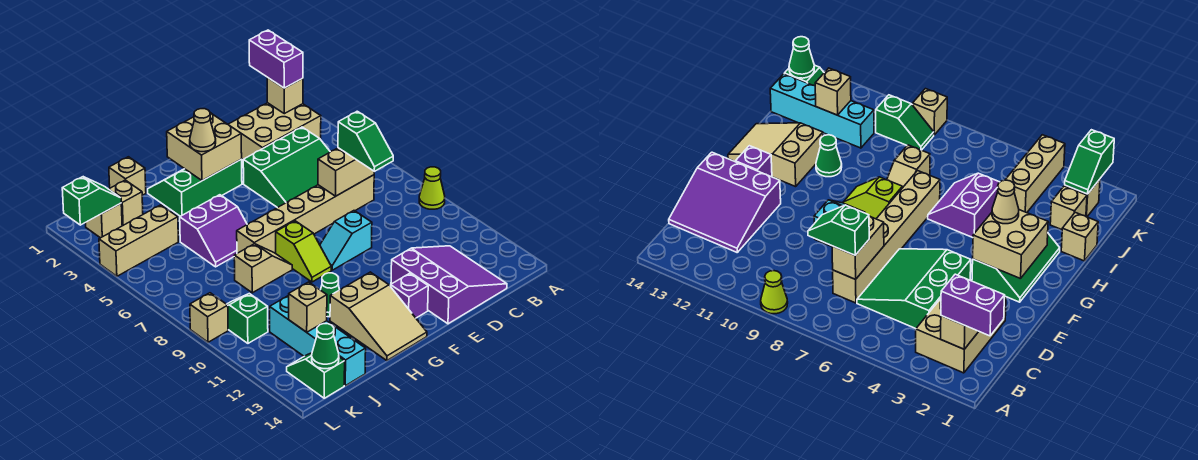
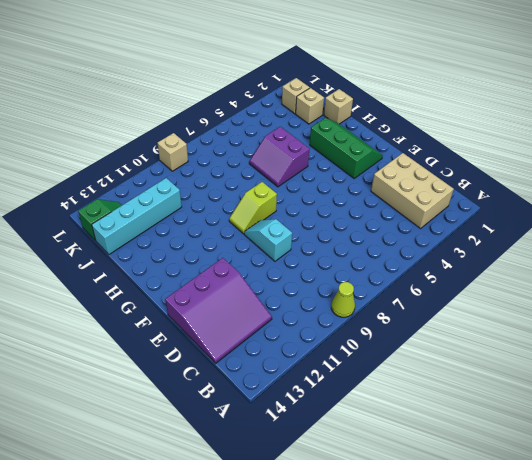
none -> green slope C4:E6 level 1 top 4
none -> tan brick C7:H7 level 1
none -> purple brick F13 level 1
none -> tan slope G12:H14 level 1 top 12

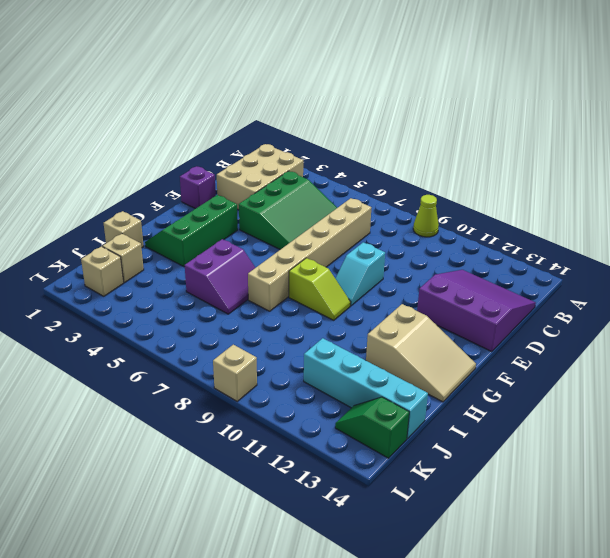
purple brick E1 level 1 -> purple brick F13 level 1
none -> tan slope H8:I8 level 1 top I
none -> green cone H11 level 1
none -> tan brick J4:L4 level 1
none -> green slope K9:K10 level 1 top 10

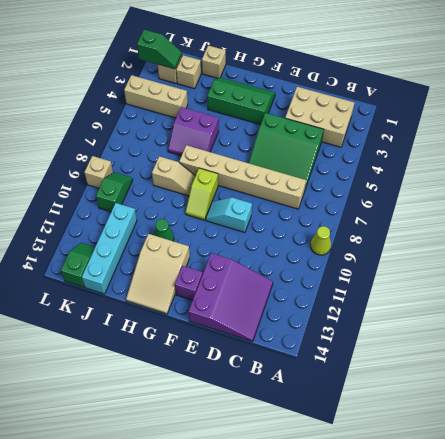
none -> tan brick B2 level 2
none -> tan brick C7:D7 level 2
none -> tan brick F2:G3 level 2
none -> tan brick J12 level 2

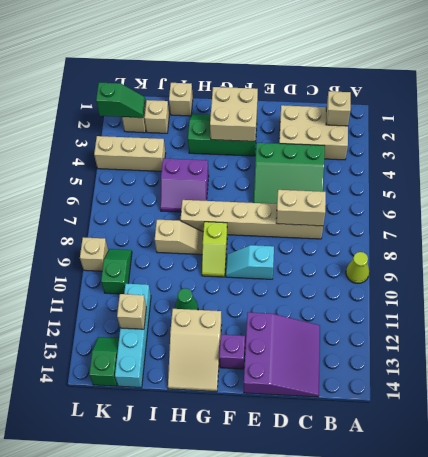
none -> green cone K14 level 2
none -> purple brick B1:B2 level 3
none -> green slope C7:C8 level 3 top 7
none -> tan cone G3 level 3

